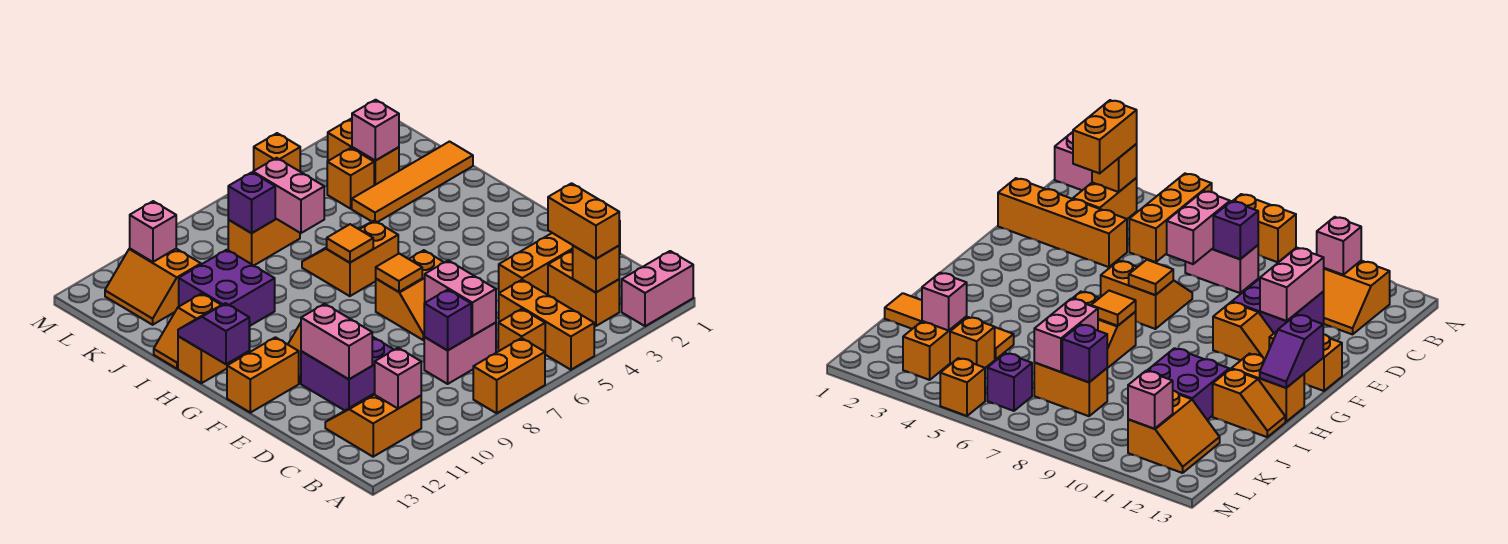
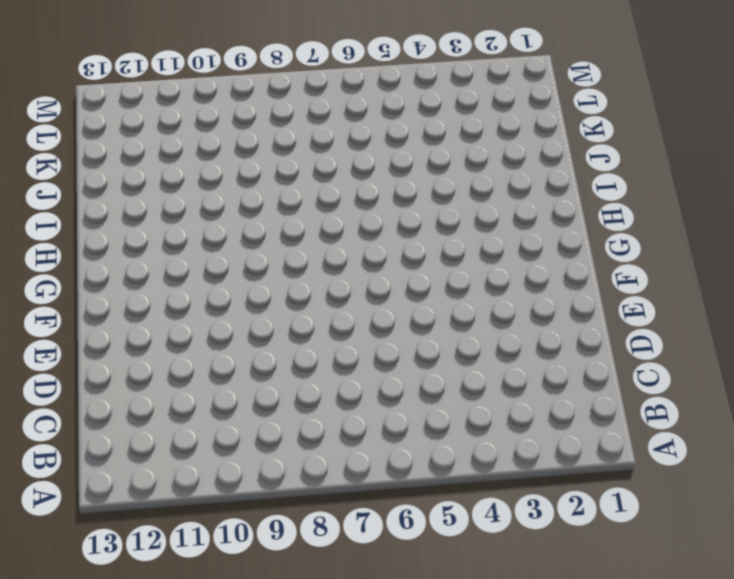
none -> pink brick A1:A2 level 1
none -> orange brick A5:C5 level 1
none -> orange brick A7:A8 level 1
none -> orange brick B3:C3 level 1

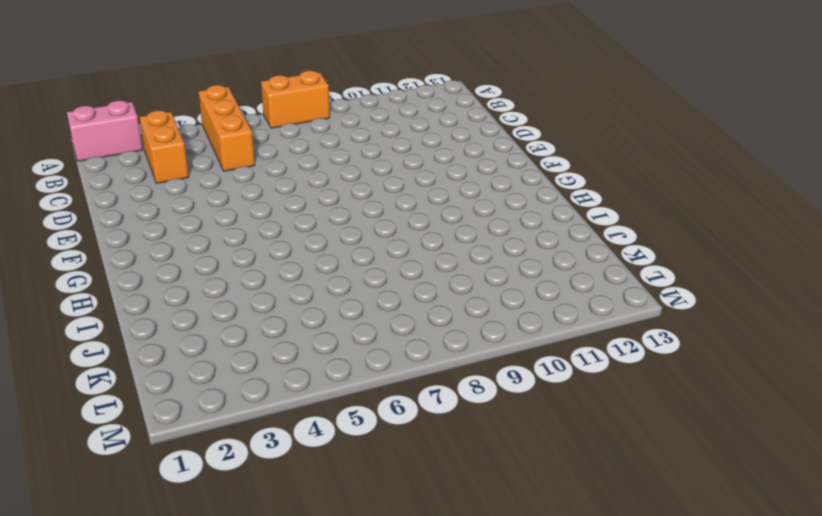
none -> orange brick B6 level 1
none -> orange slope B11:C12 level 1 top B
none -> pink brick C7:C8 level 1
none -> orange brick D1:D4 level 1

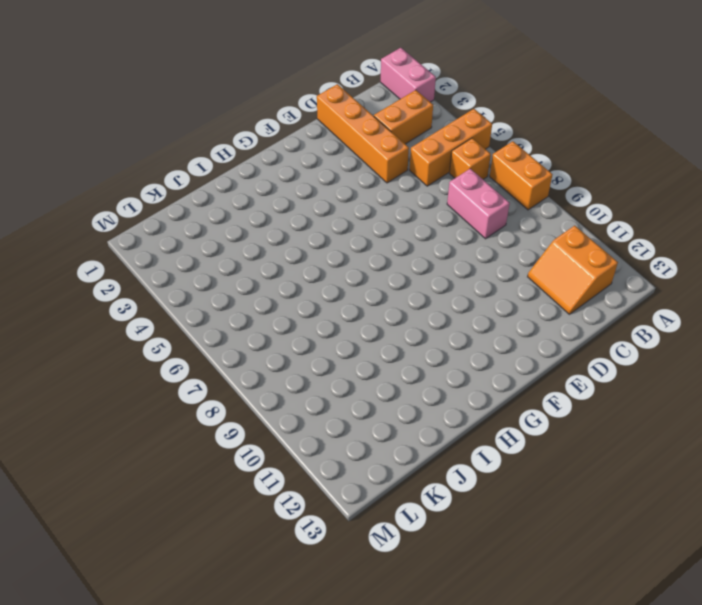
none -> purple brick D10:E11 level 1
none -> orange slope E6:F7 level 1 top F
none -> orange slope F10:F11 level 1 top 10
none -> orange brick F12:F13 level 1

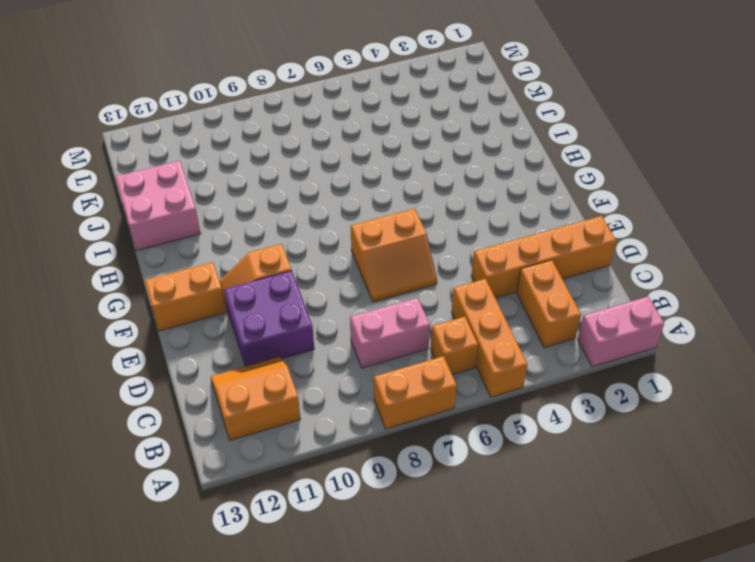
pink brick I12:J13 level 1 -> orange slope I12:I13 level 1 top 12
none -> orange slope H6:I7 level 1 top H
none -> orange brick H12:H13 level 1
none -> purple brick I10:J11 level 1
none -> orange tile J1:J4 level 1

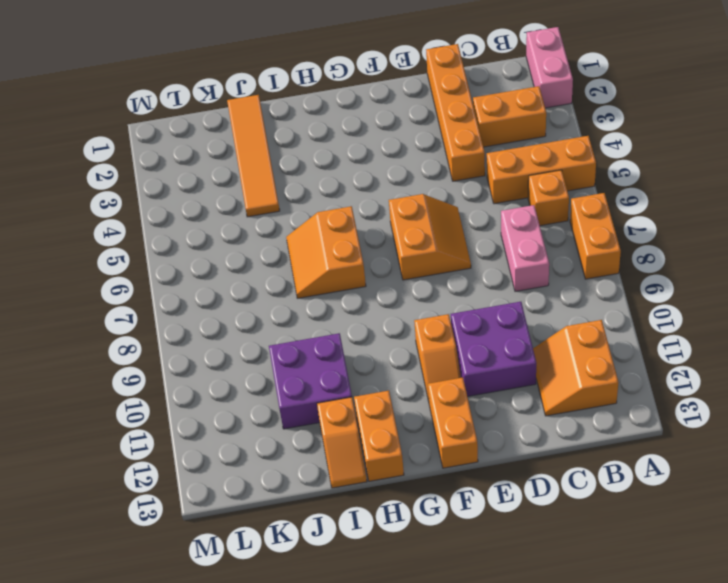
none -> orange brick K3:L3 level 1
none -> orange brick K4 level 1
none -> orange brick K7:K8 level 1
none -> orange slope K11:L12 level 1 top 11

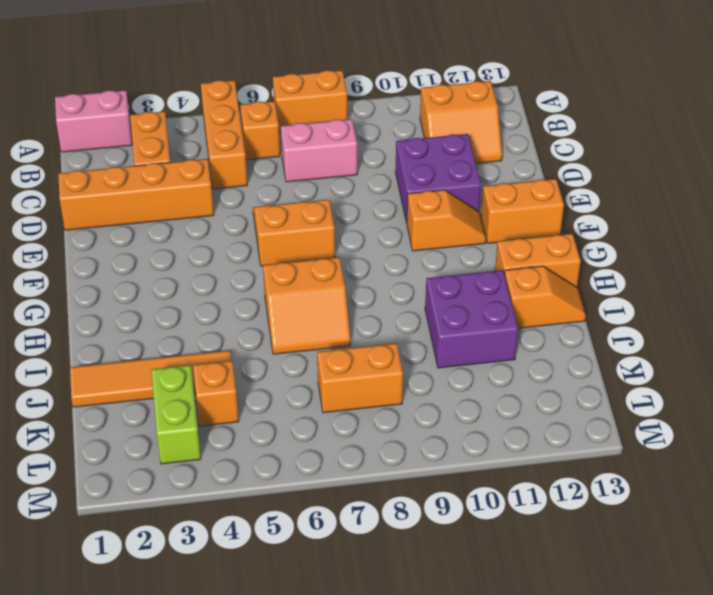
lime brick K3:L3 level 1 -> orange brick K3:L3 level 1
none -> orange slope K11:L12 level 1 top 11
none -> purple brick L6 level 1
none -> orange brick M5 level 1
none -> orange brick B3 level 2

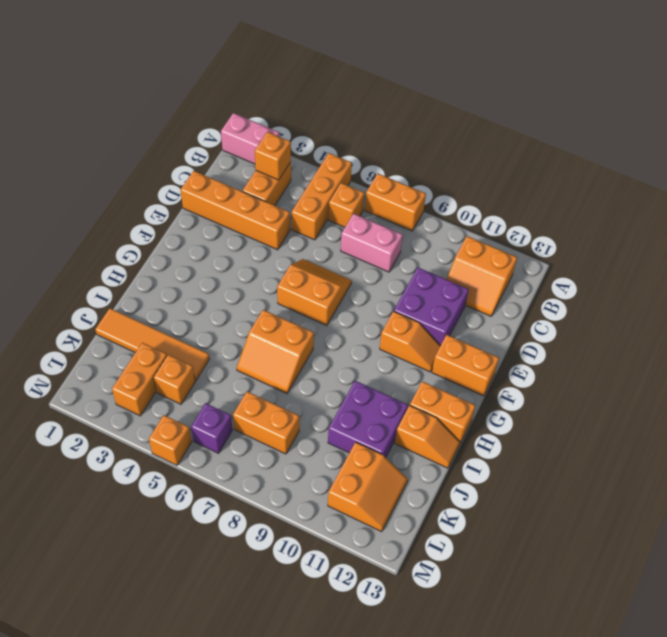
none -> pink brick B11 level 2
none -> pink brick C7:D7 level 2
none -> purple brick C8 level 2
none -> pink brick D11:E11 level 2

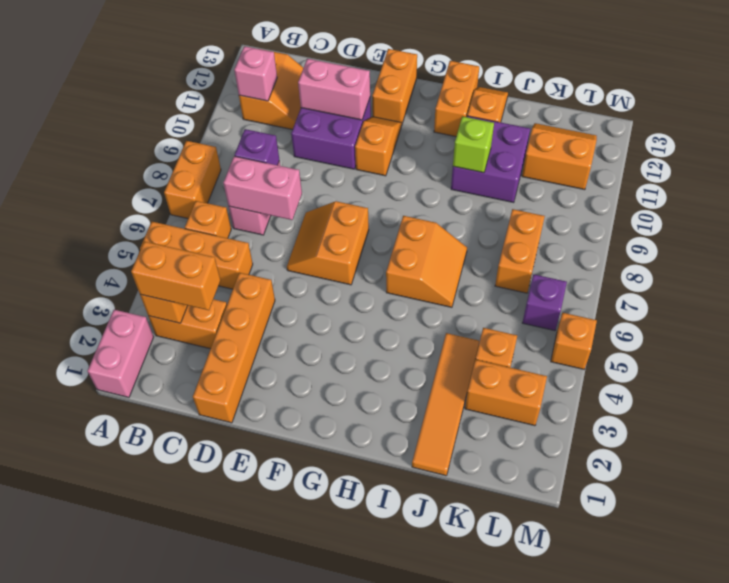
lime brick I10 level 2 -> none
none -> orange tile F7 level 2
none -> purple slope G13:H13 level 2 top G
none -> orange tile H7 level 2
none -> pink brick J7:K7 level 2

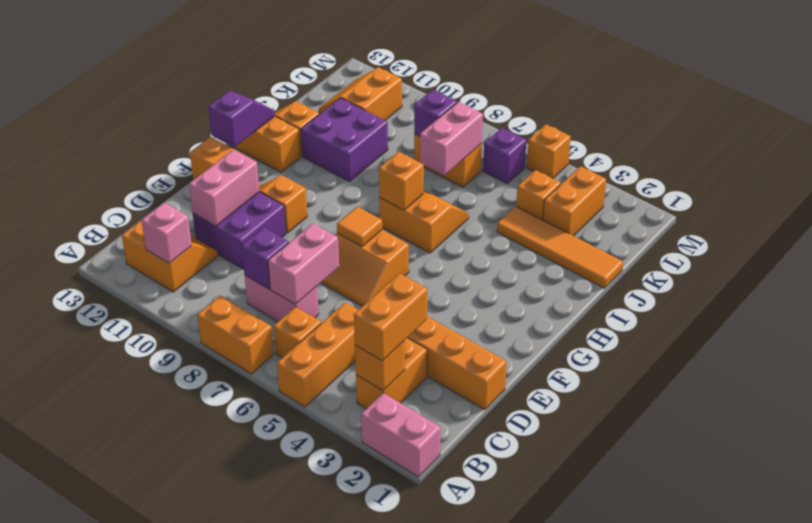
orange brick H7 level 2 -> orange tile H7 level 2
none -> pink brick K3 level 2
none -> pink brick L11 level 2

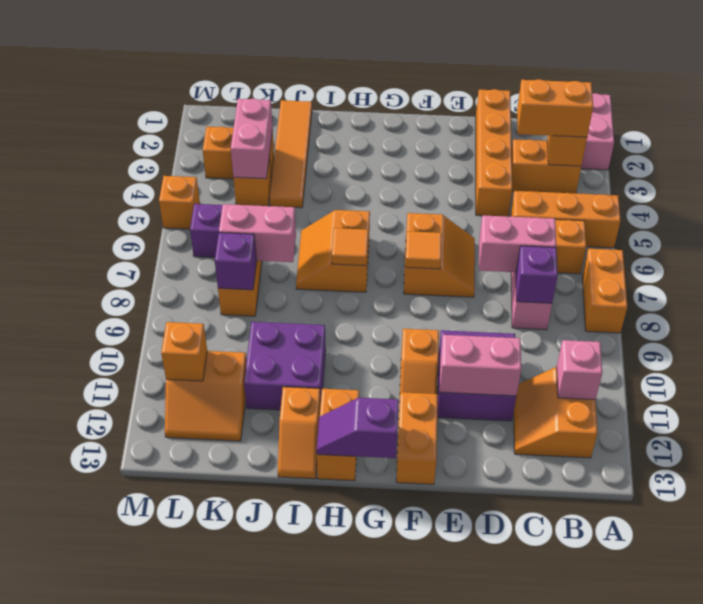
pink brick K3:K4 level 2 -> pink brick K3 level 2
orange brick L11 level 2 -> pink brick L11 level 2

